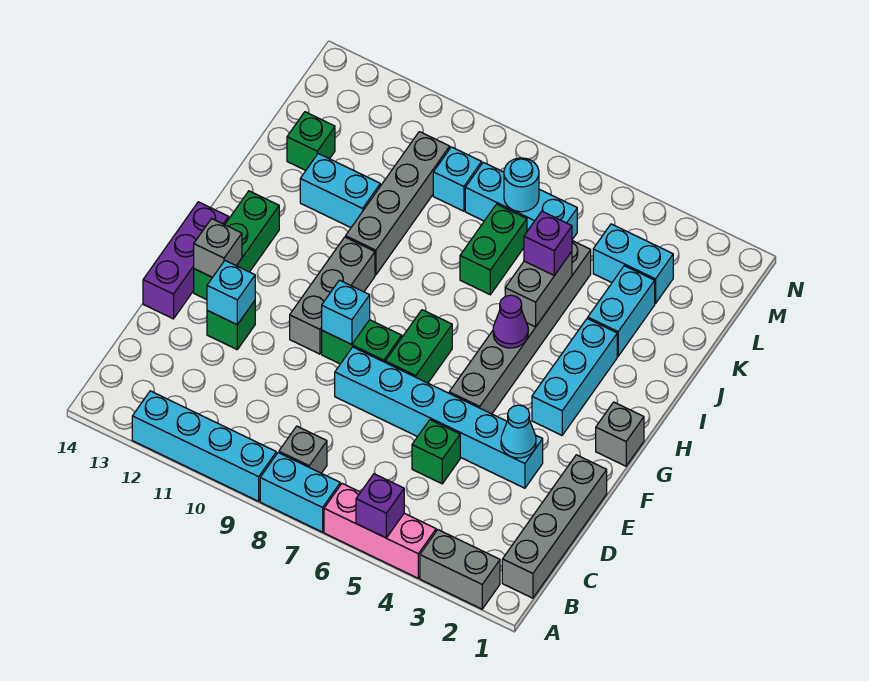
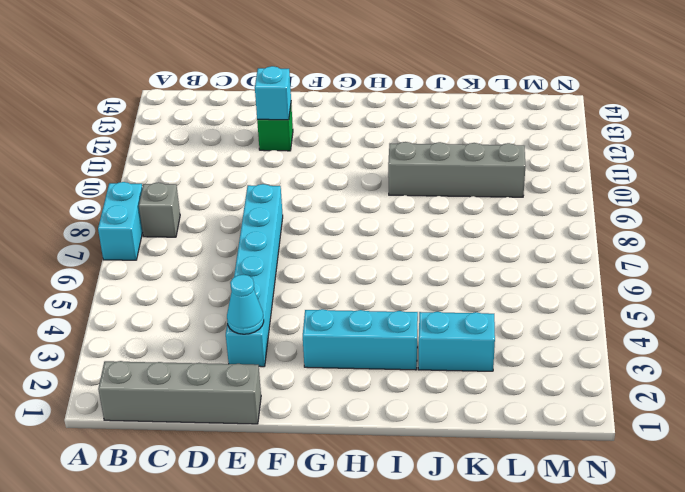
none -> grey brick A2:A3 level 1
none -> pink brick A4:A6 level 1
none -> cyan brick A9:A12 level 1
none -> green brick D5 level 1

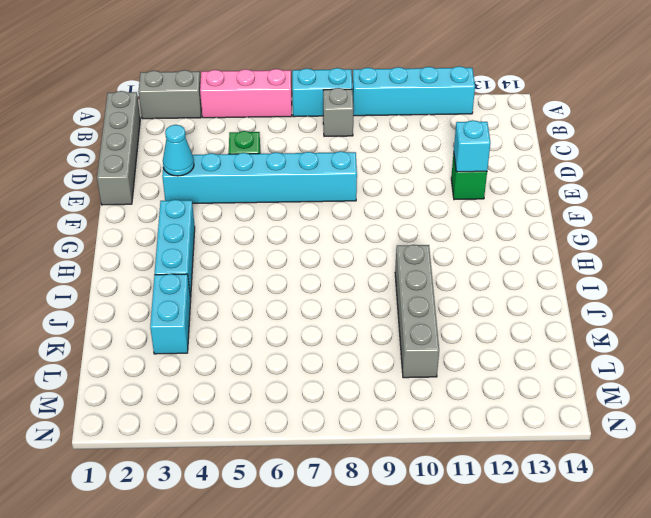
none -> purple brick E14:G14 level 1
none -> grey brick F5:K5 level 1
none -> green brick F7:G7 level 1
none -> green brick F8:F9 level 1

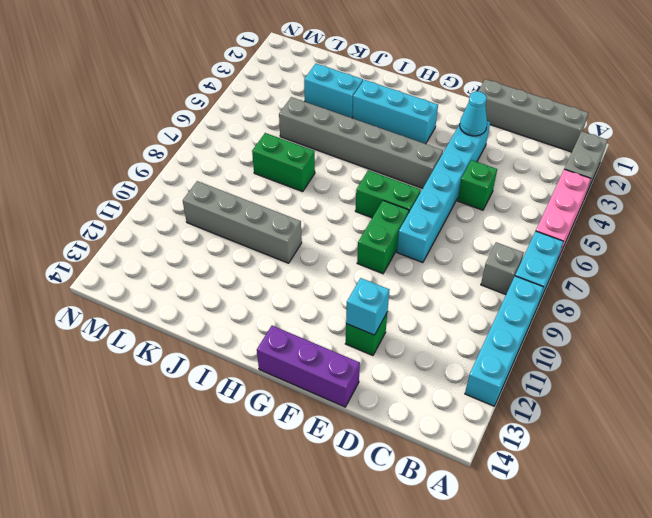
none -> grey brick F10:H10 level 1
none -> green brick F13:H13 level 1
none -> grey brick G1 level 1
none -> cyan brick J11:J12 level 1

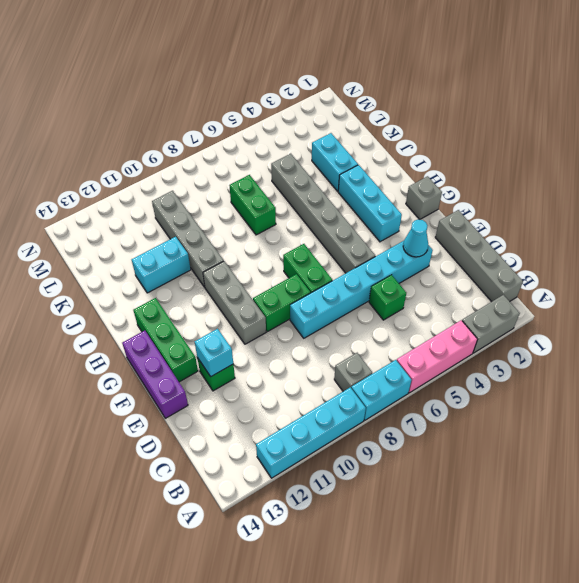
none -> green brick K13 level 1
none -> cyan brick L3:L4 level 1
none -> cyan brick L6:L8 level 1
none -> cyan brick L9 level 1

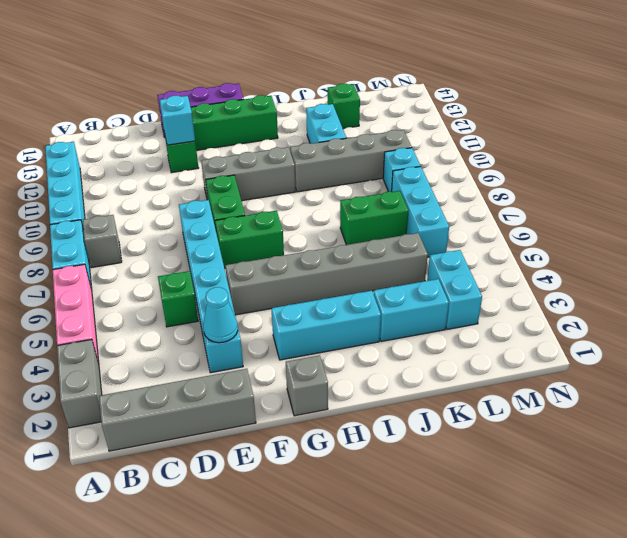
none -> purple brick A5 level 2
none -> cyan brick F9 level 2
none -> grey brick F13 level 2
none -> purple cone H5 level 2

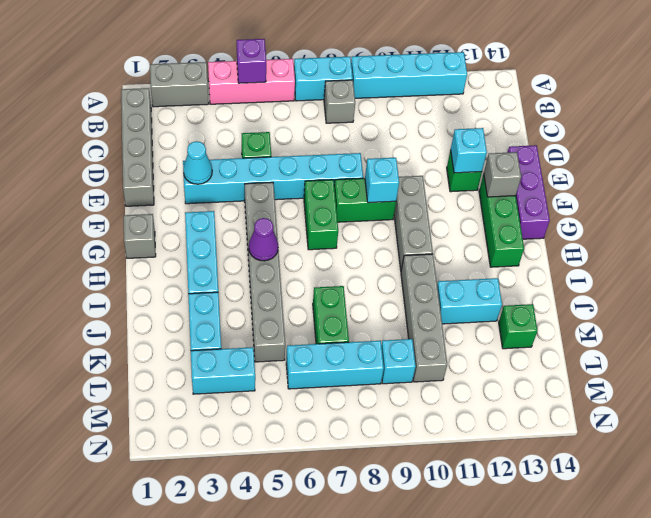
none -> grey brick I5:J5 level 2
none -> cyan round brick L7 level 2
none -> purple brick J5 level 3

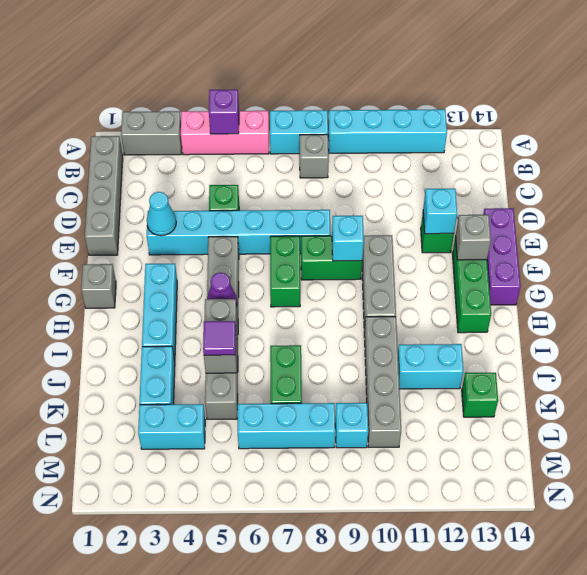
purple tile J5 level 3 -> purple brick J5 level 3
none -> cyan round brick L7 level 2

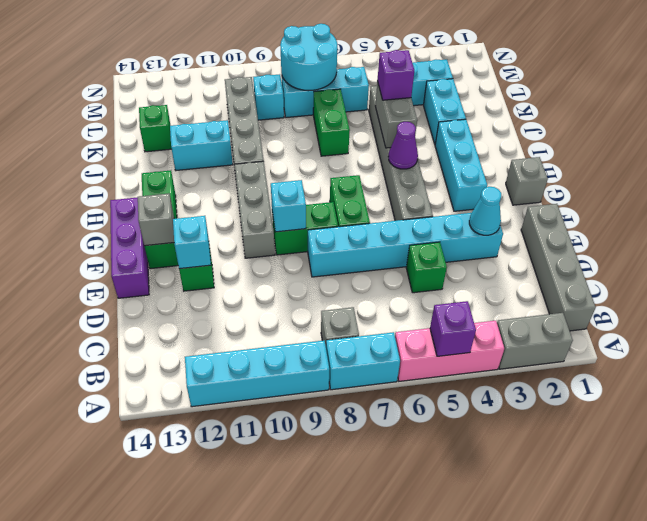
cyan round brick L7:M8 level 2 -> cyan round brick L7 level 2

